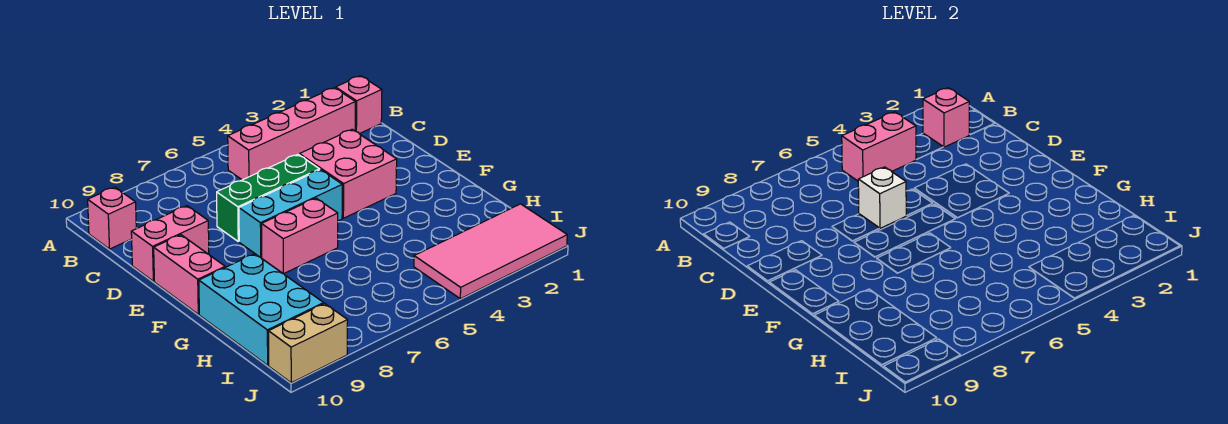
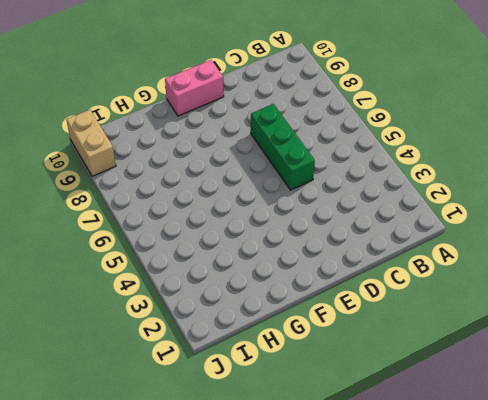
none -> pink brick B1 level 1
none -> pink brick B2:B5 level 1
none -> pink brick B10 level 1

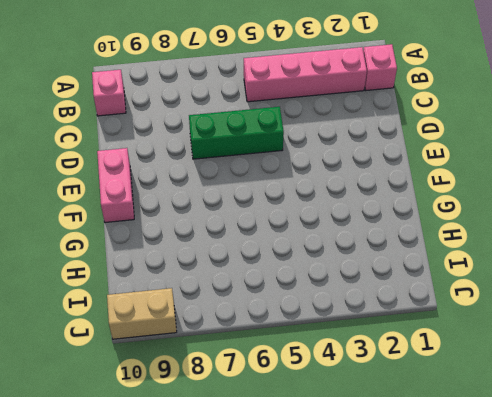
none -> pink brick D3:E4 level 1
none -> pink brick D9:D10 level 1
none -> cyan brick E5:E7 level 1

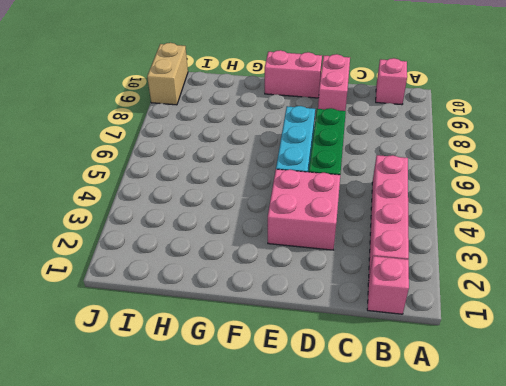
none -> pink brick F6:F7 level 1
none -> cyan brick G9:I10 level 1
none -> pink tile I1:J4 level 1

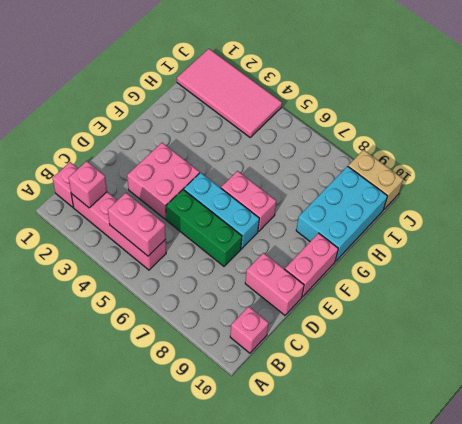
none -> white brick D6 level 2

